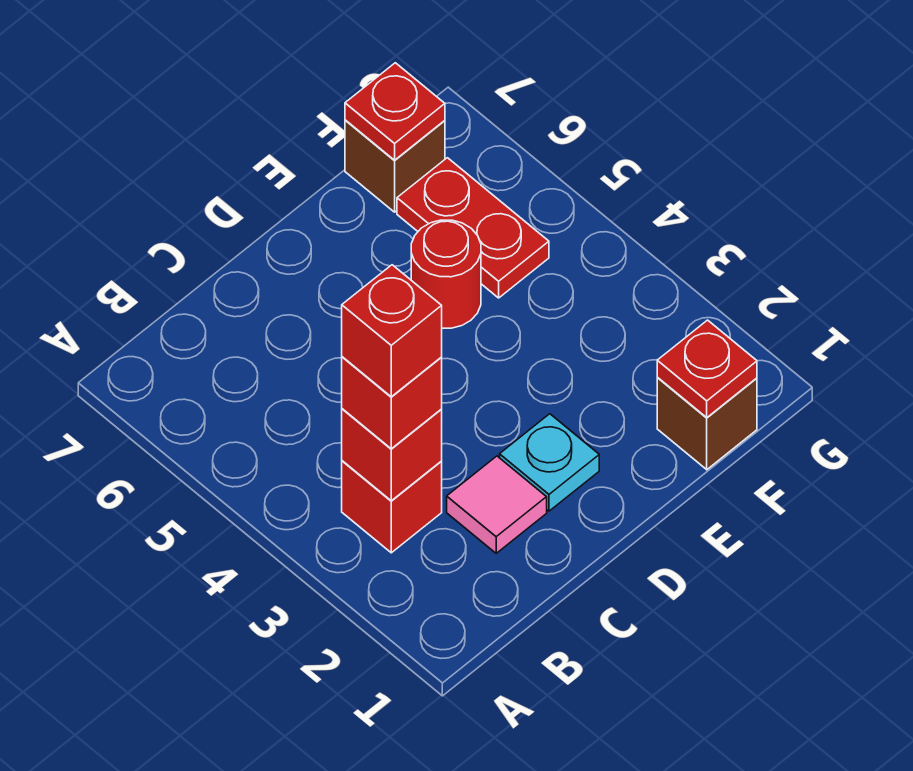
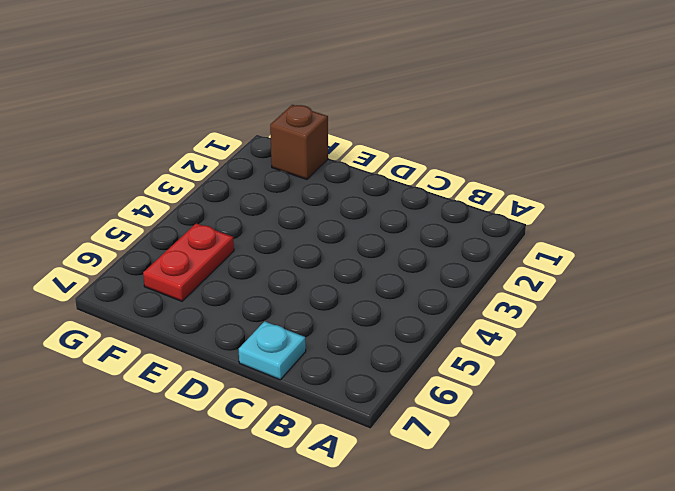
cyan plate C7 level 1 -> cyan plate D2 level 1
none -> red brick B3 level 1
none -> pink tile C2 level 1
none -> red round brick E5 level 1

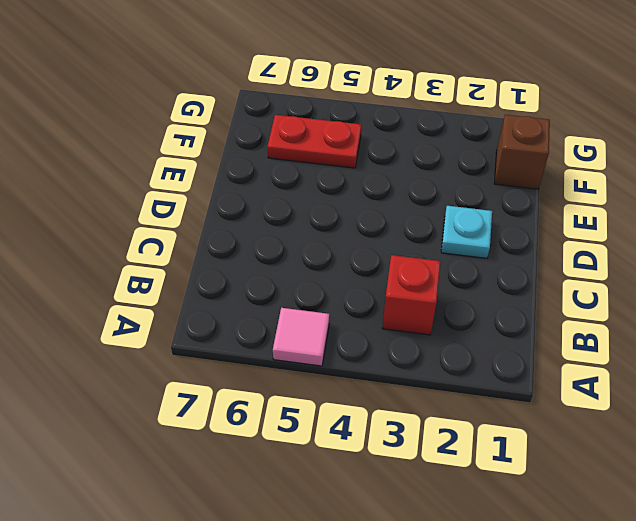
pink tile A5 level 1 -> pink tile C2 level 1
none -> red round brick E5 level 1
none -> brown brick F7 level 1
none -> red brick B3 level 2

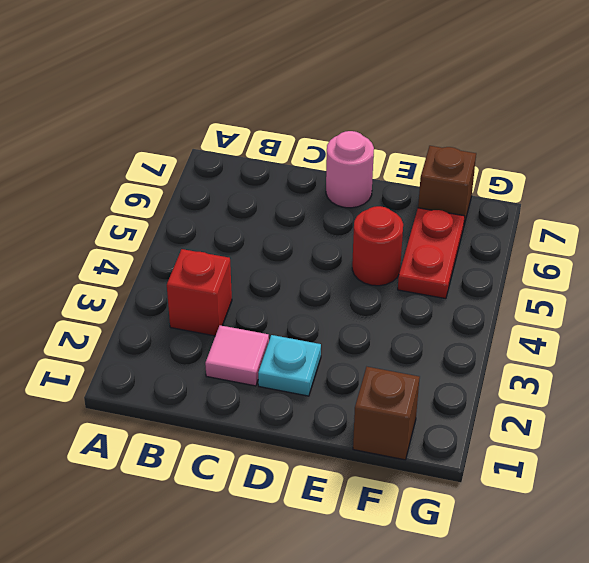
pink round brick D7 level 1 -> none
none -> red brick B3 level 2
none -> red plate F1 level 2
none -> red plate F7 level 2

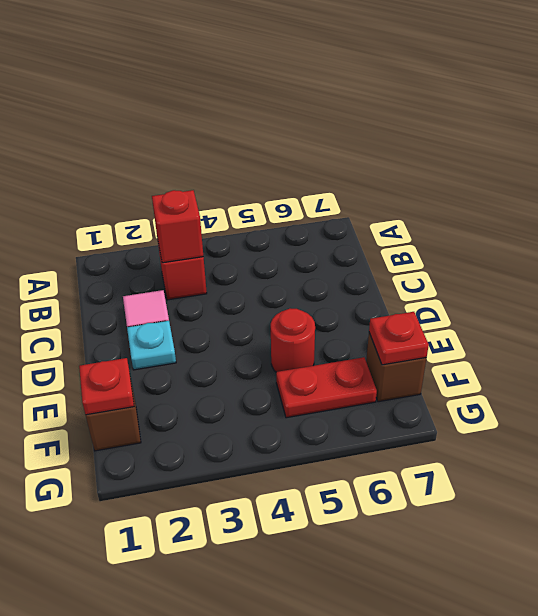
none -> red brick B3 level 3
none -> red brick B3 level 4

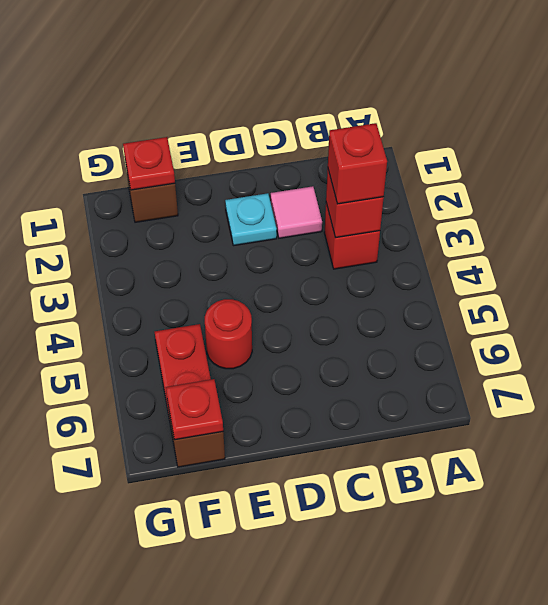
none -> red brick B3 level 4

